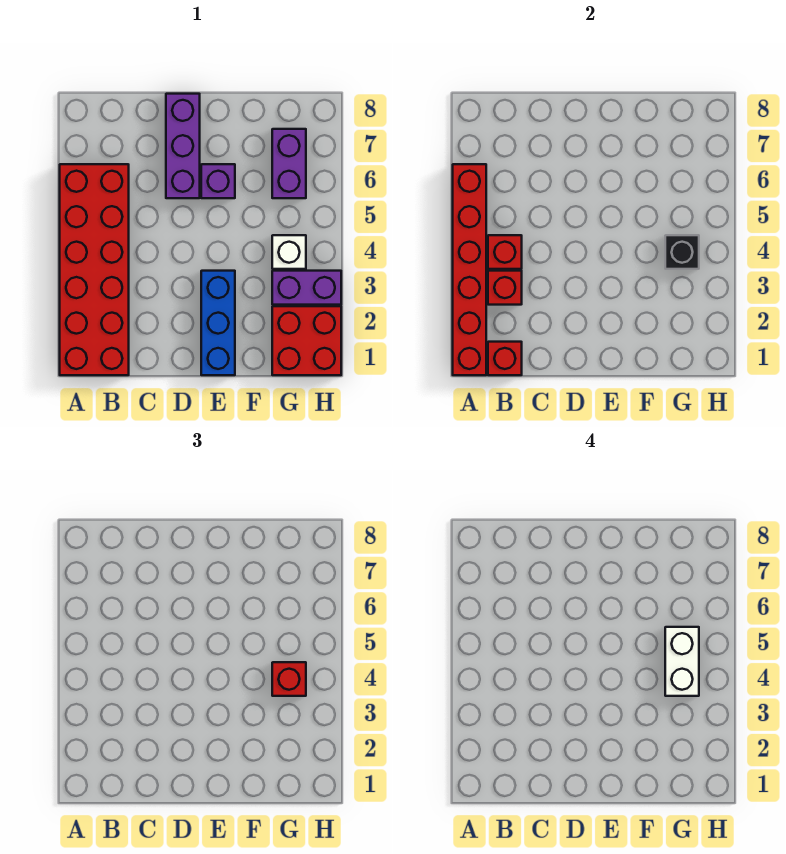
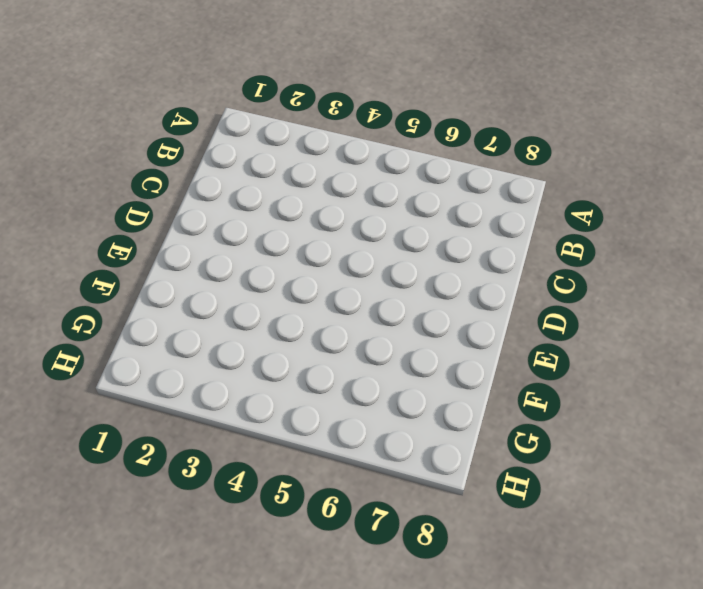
none -> red brick A1:B6 level 1
none -> purple brick D6:D8 level 1
none -> blue brick E1:E3 level 1

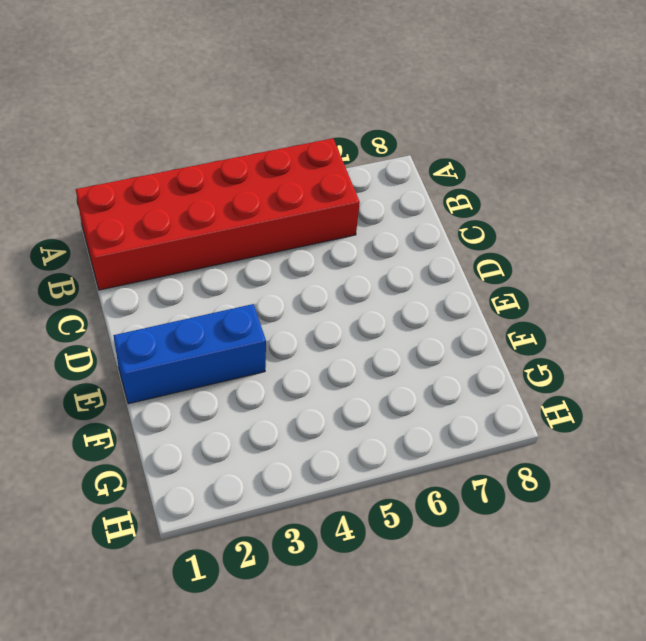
none -> purple brick D6:D8 level 1
none -> purple brick E6 level 1
none -> red brick G1:H2 level 1

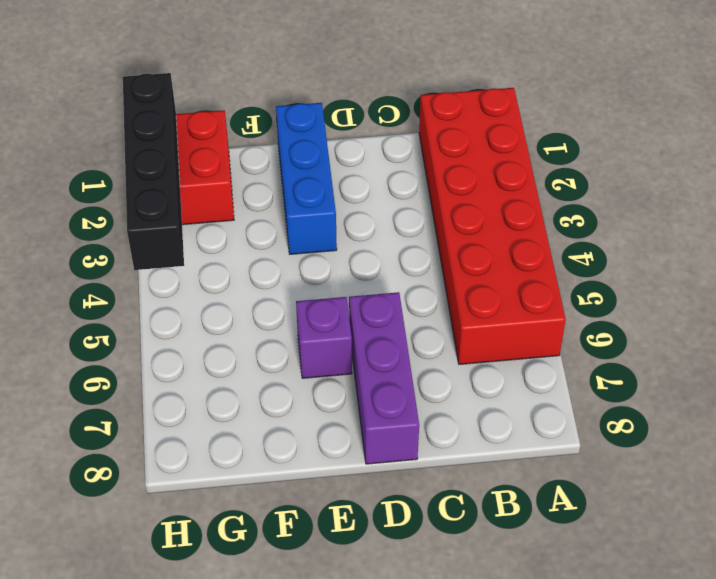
black brick H1:H4 level 2 -> none
none -> purple brick G3:H3 level 1
none -> white brick G4 level 1
none -> purple brick G6:G7 level 1

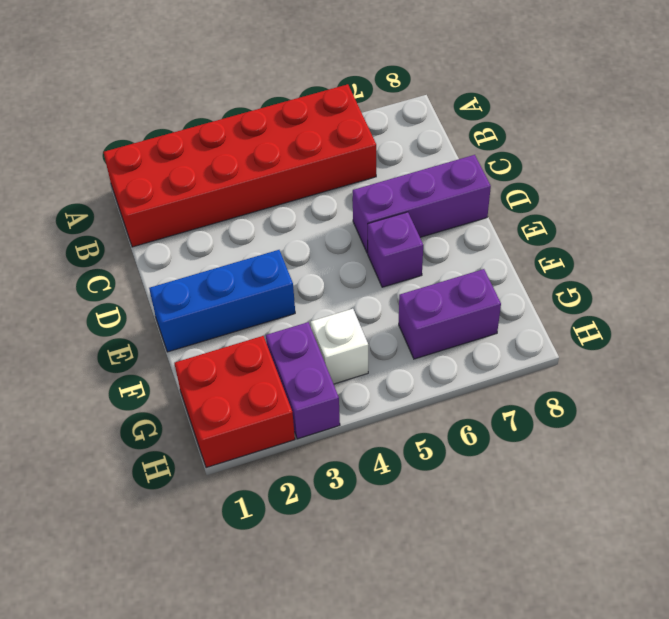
none -> red brick A1:A6 level 2
none -> red brick B1 level 2
none -> red brick B3 level 2

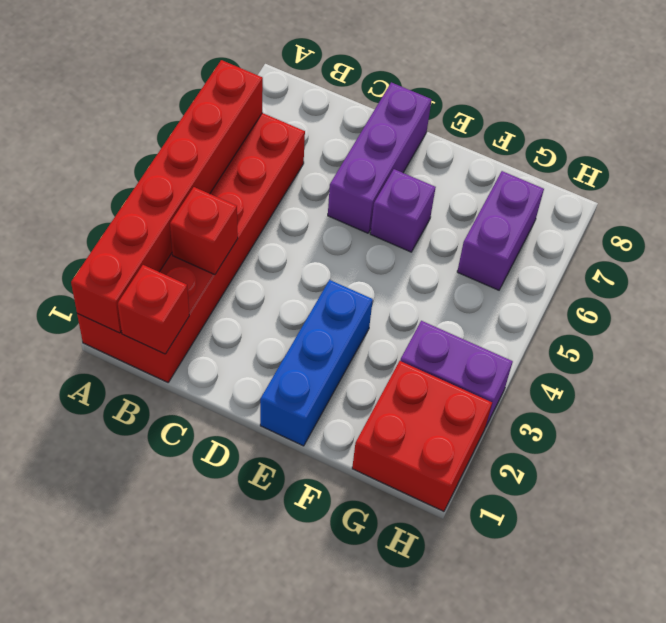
none -> white brick G4 level 1
none -> red brick B4 level 2
none -> black brick G4 level 2

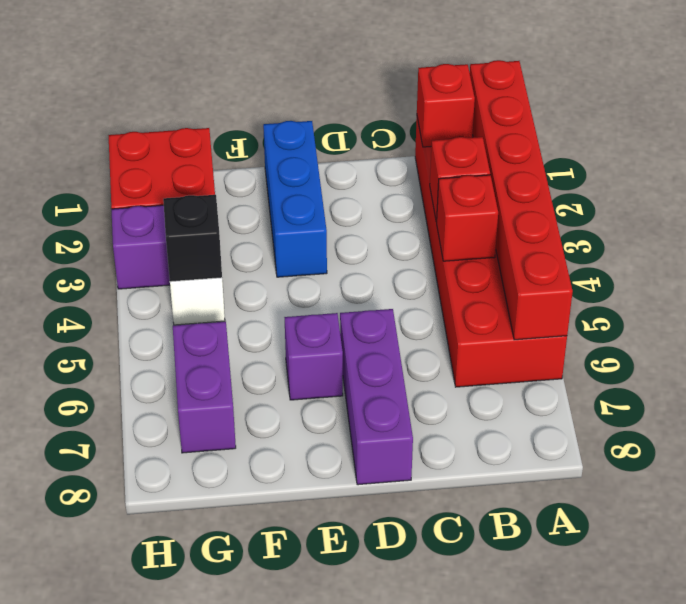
none -> red brick G4 level 3
none -> white brick G4:G5 level 4

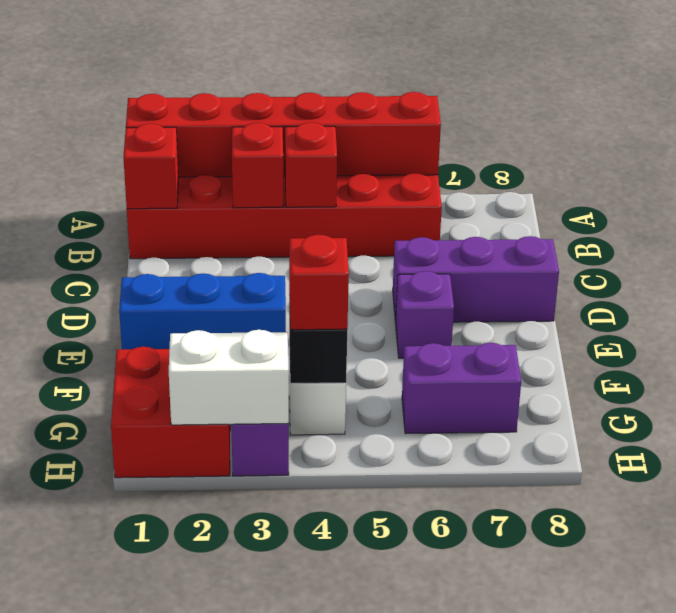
white brick H2:H3 level 2 -> white brick G4:G5 level 4

